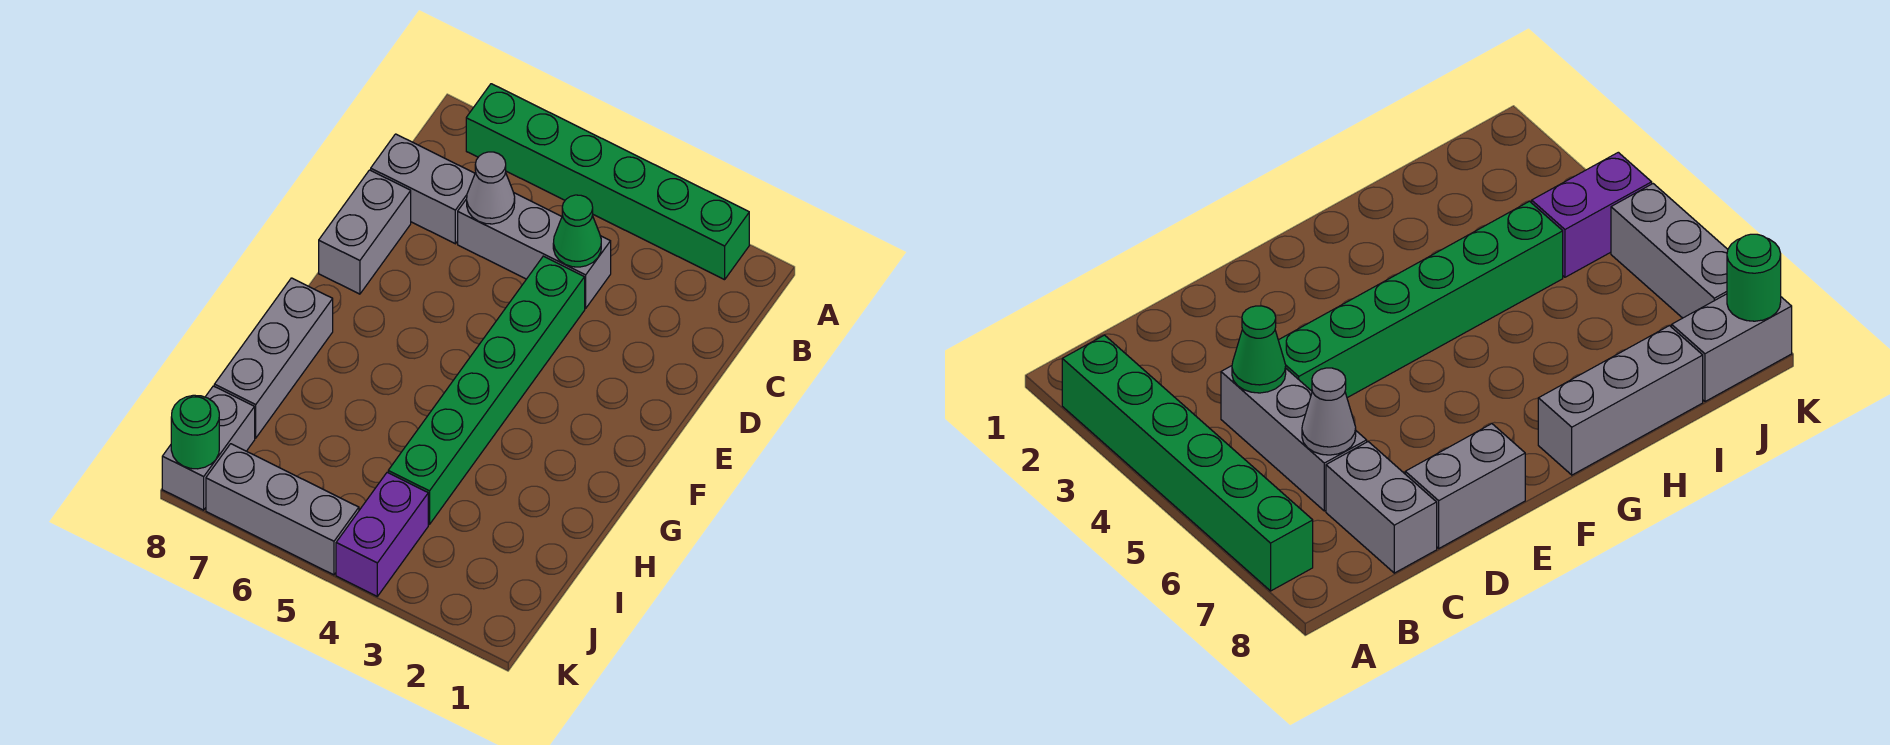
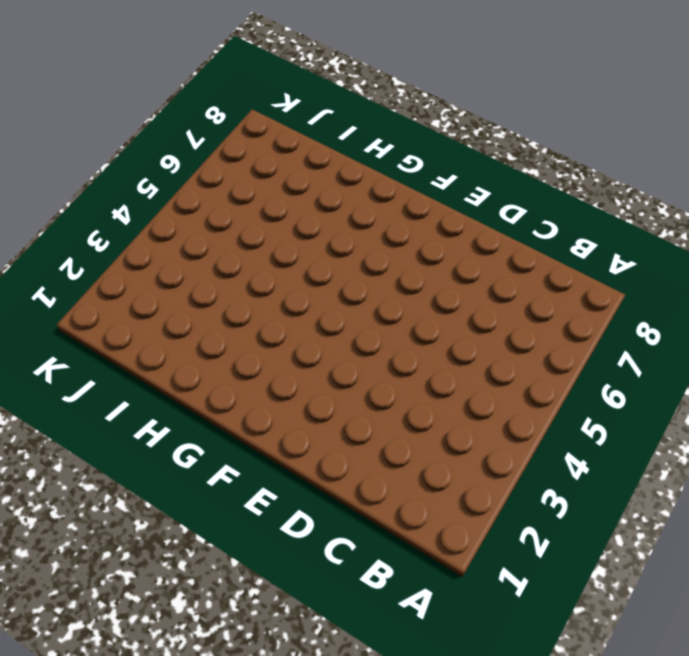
none -> green brick A2:A7 level 1
none -> grey brick C4:C6 level 1
none -> grey brick C7:C8 level 1

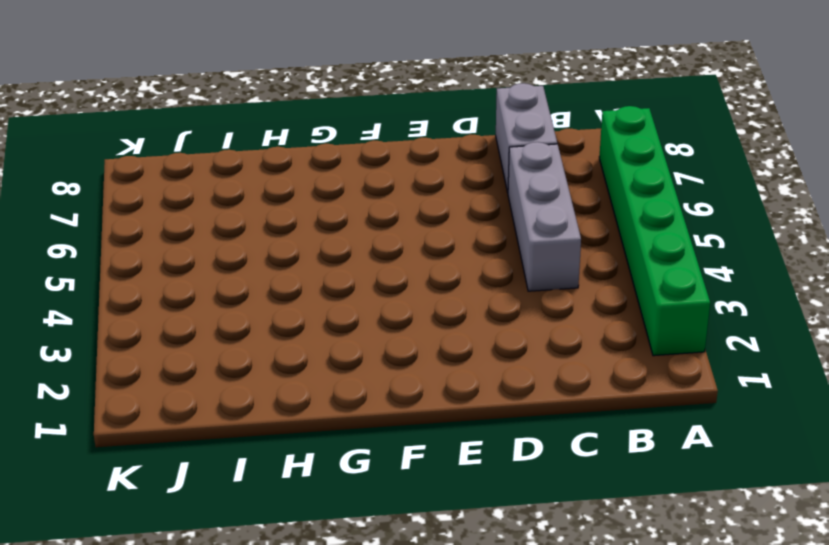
none -> green brick D4:I4 level 1
none -> grey brick D8:E8 level 1
none -> grey brick G8:I8 level 1

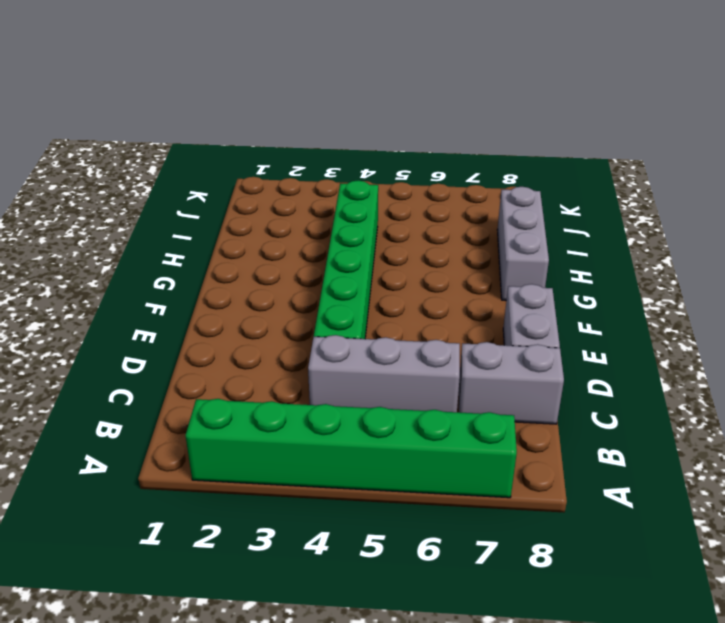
none -> purple brick J4:K4 level 1
none -> grey brick J8:K8 level 1
none -> grey brick K5:K7 level 1

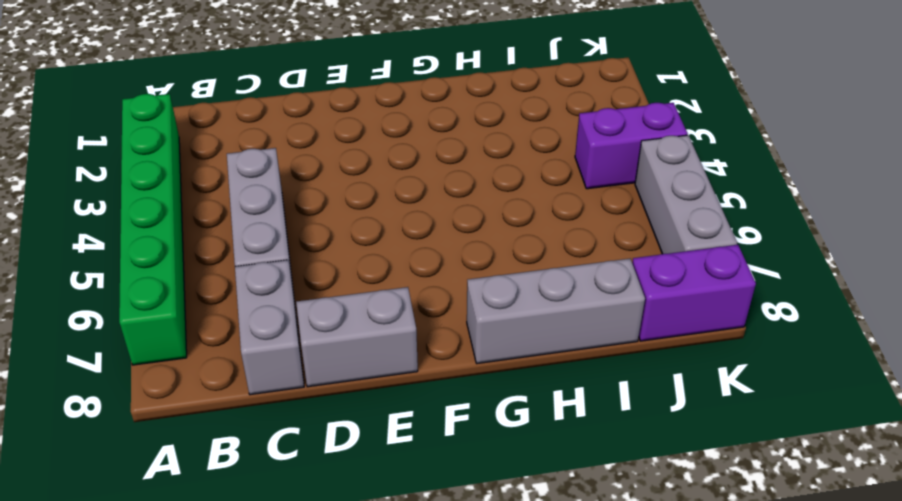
purple brick J8:K8 level 1 -> grey brick J8:K8 level 1
none -> green brick D4:I4 level 1
none -> green cone C4 level 2
none -> grey cone C6 level 2

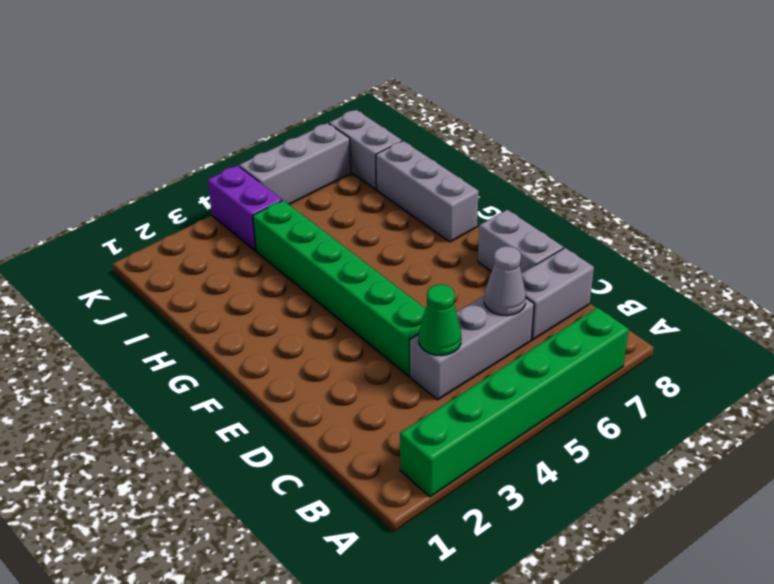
none -> green round brick K8 level 2

